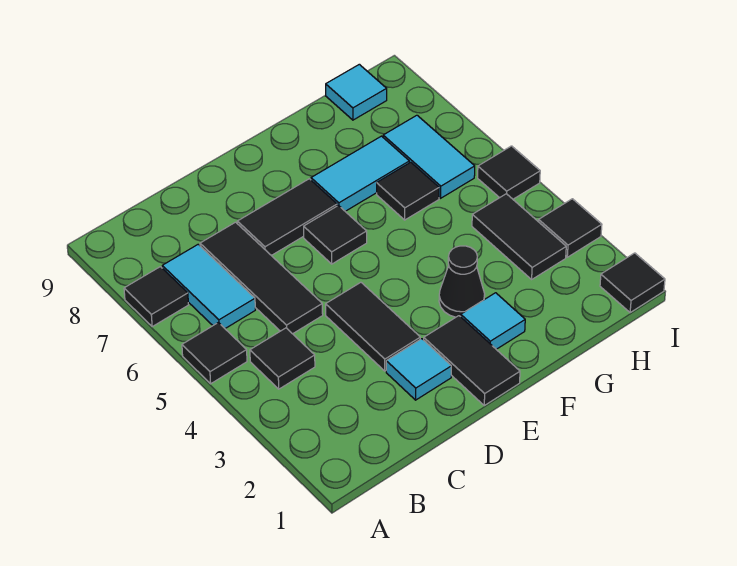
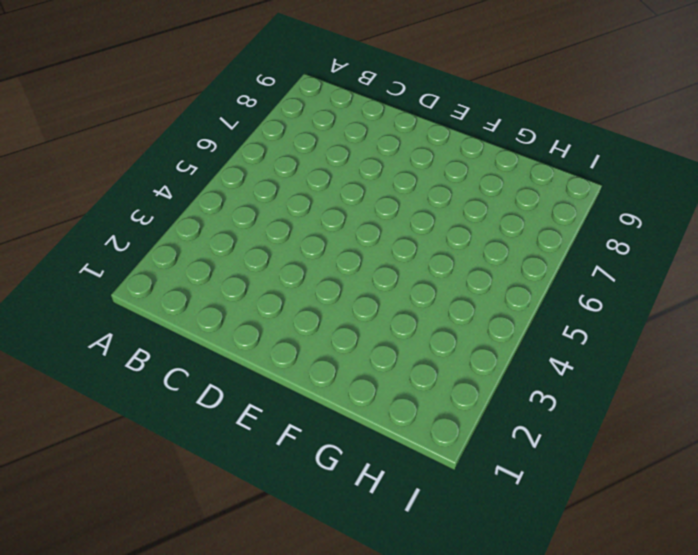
none -> black tile A5 level 1
none -> black tile A7 level 1
none -> black tile B4 level 1

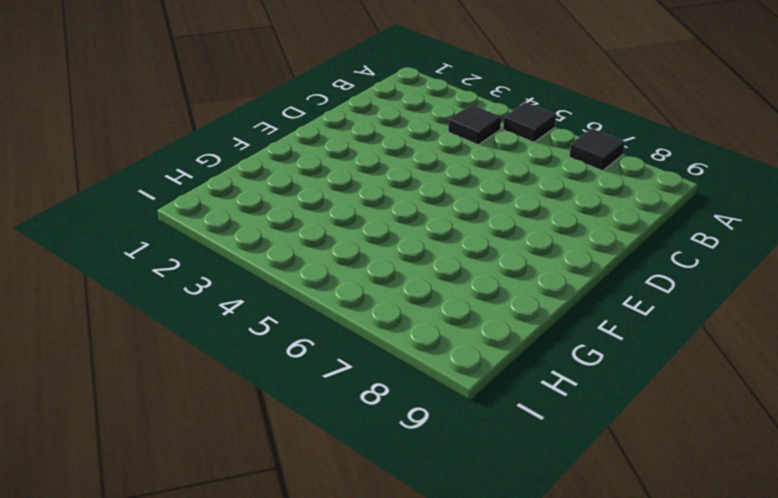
none -> cyan tile B6:B7 level 1
none -> black tile C5:C7 level 1
none -> cyan tile D2 level 1

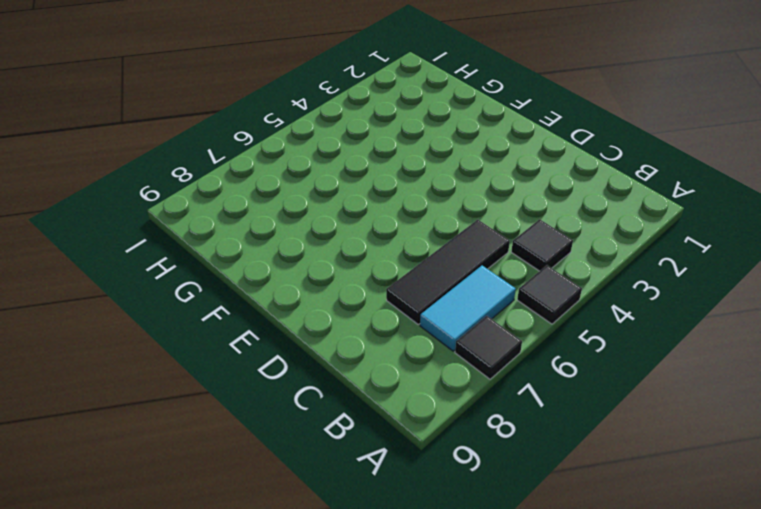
none -> cyan tile D2 level 1
none -> black tile D3:D4 level 1
none -> black tile D7:E7 level 1

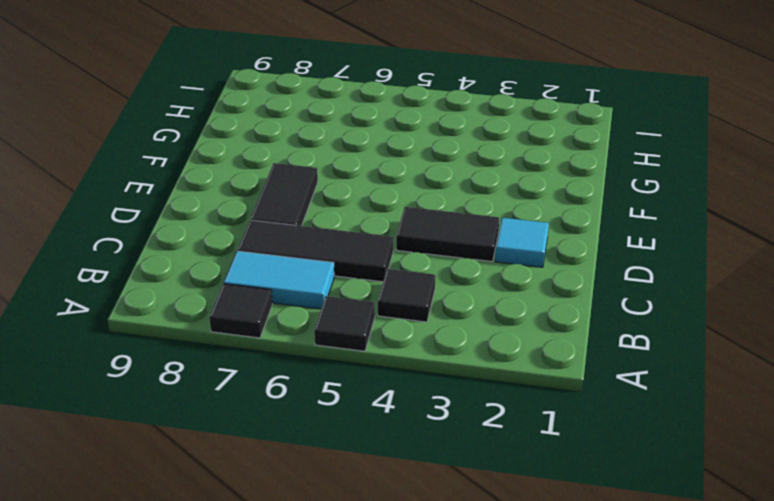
none -> black tile E1:E2 level 1
none -> black tile E6 level 1
none -> cyan tile F2 level 1

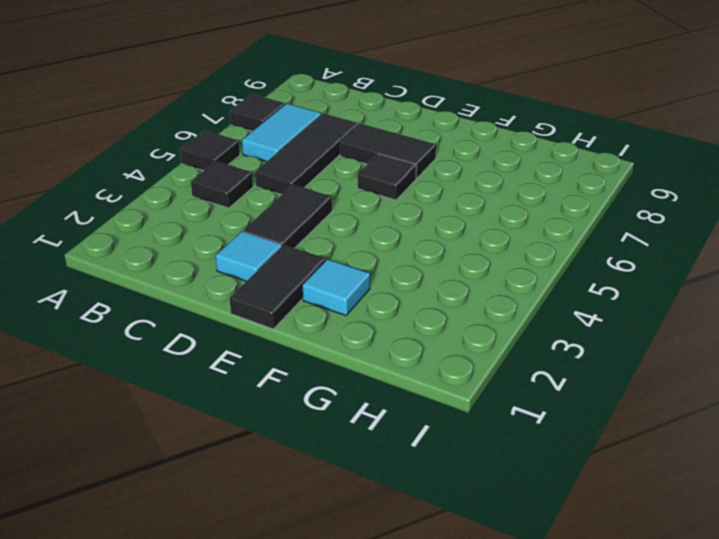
none -> black cone F3 level 1
none -> cyan tile F7:G7 level 1
none -> black tile G6 level 1

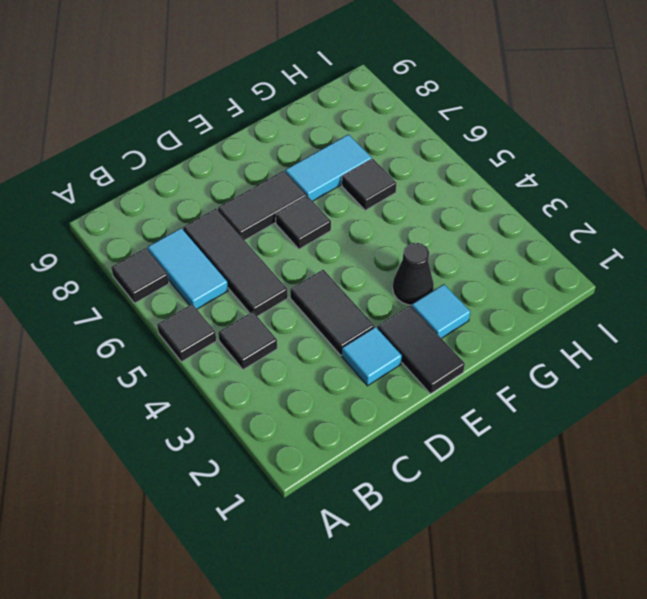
none -> black tile H3:H4 level 1
none -> cyan tile H6:H7 level 1
none -> cyan tile H9 level 1

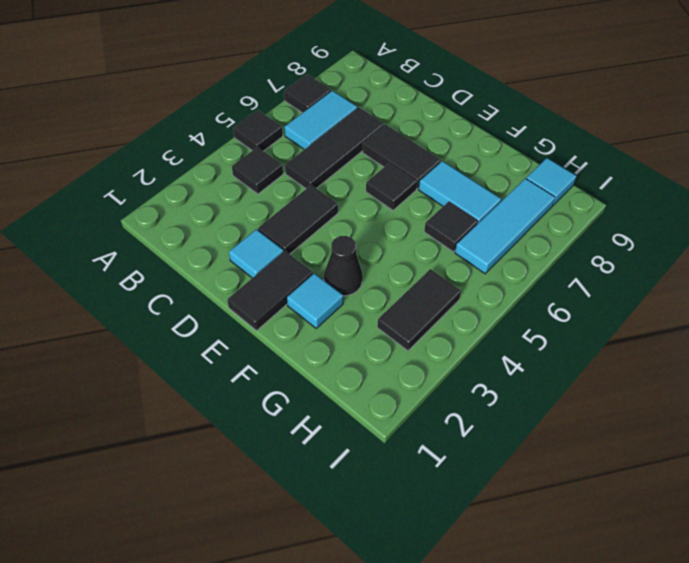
cyan tile H6:H8 level 1 -> cyan tile H6:H7 level 1
none -> black tile I1 level 1
none -> black tile I3 level 1
none -> black tile I5 level 1

